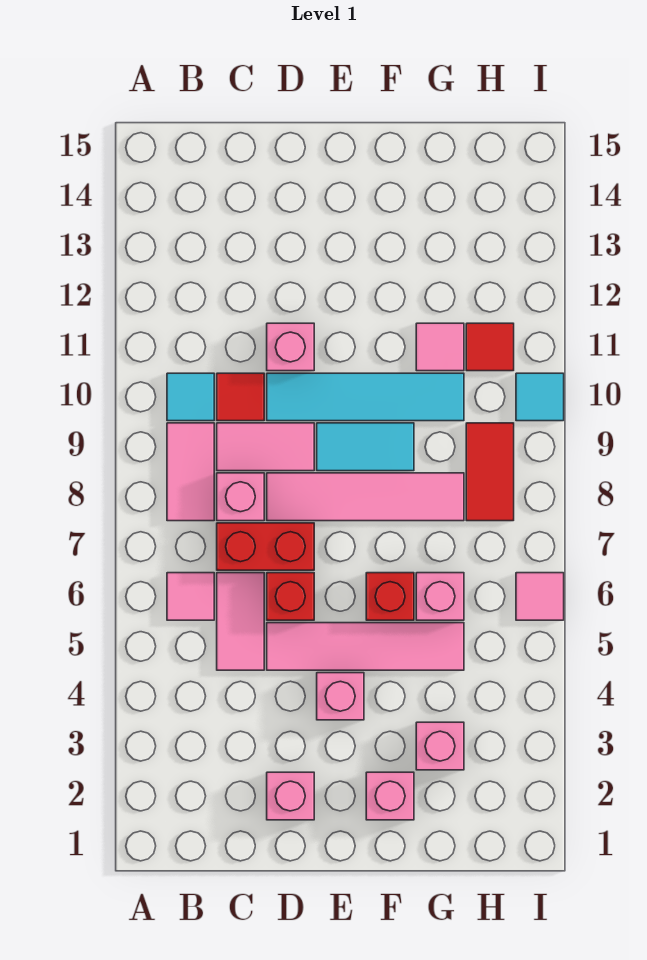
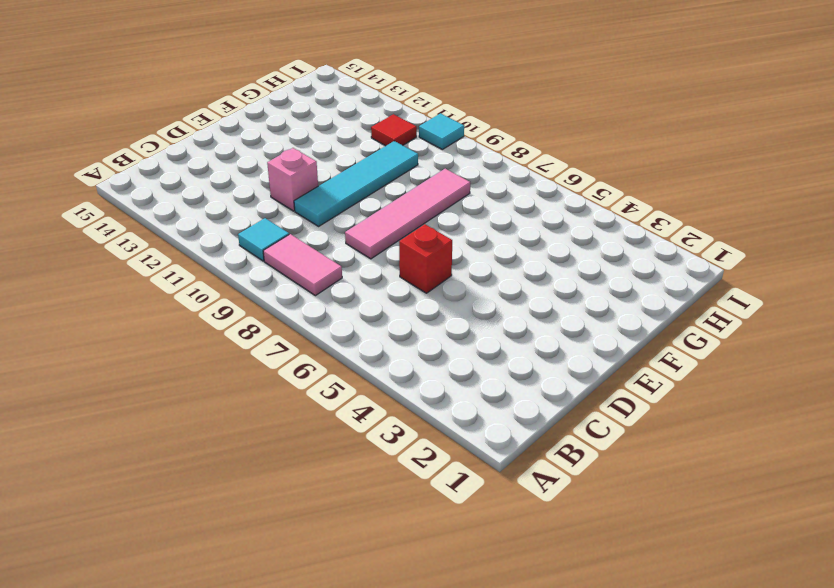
none -> pink tile B6 level 1
none -> pink tile C5:C6 level 1
none -> red brick C7:D7 level 1

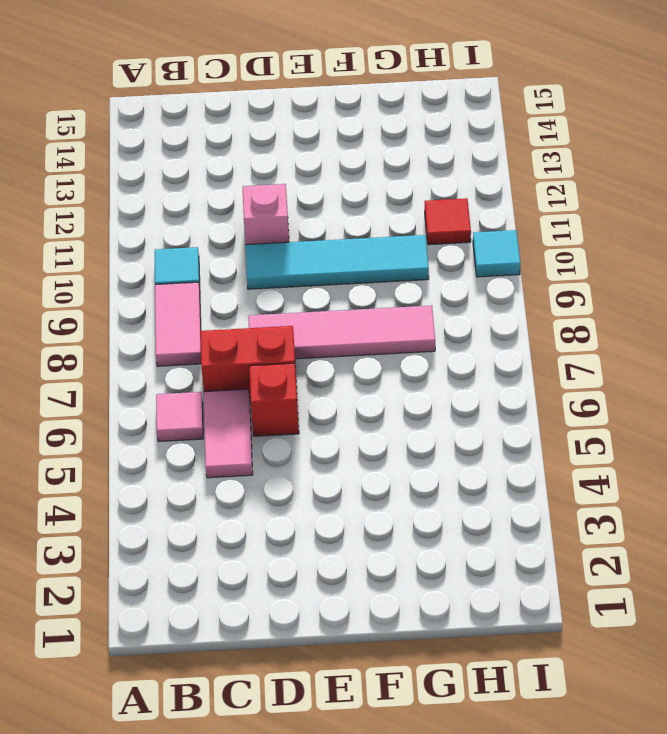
none -> pink brick C8 level 1
none -> pink tile C9:D9 level 1
none -> red tile C10 level 1

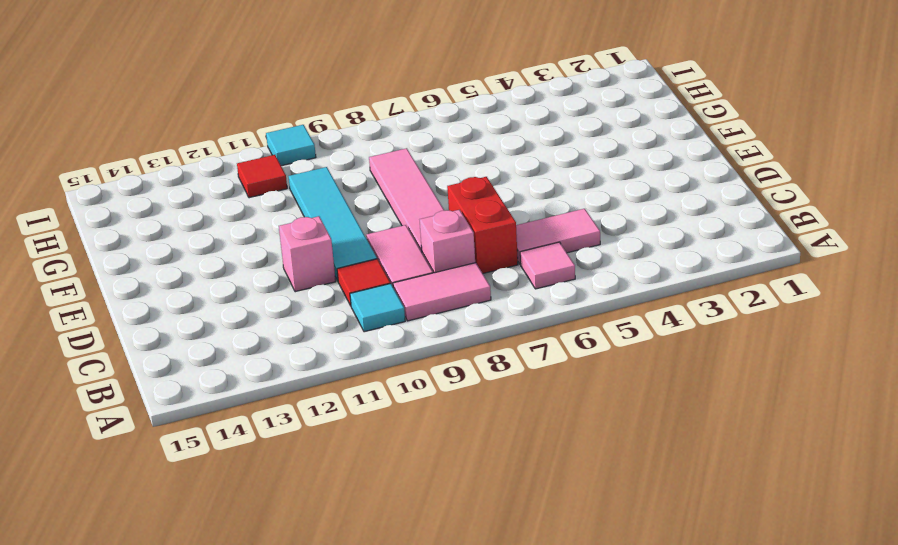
none -> pink brick D2 level 1
none -> pink tile D5:G5 level 1
none -> red brick D6 level 1

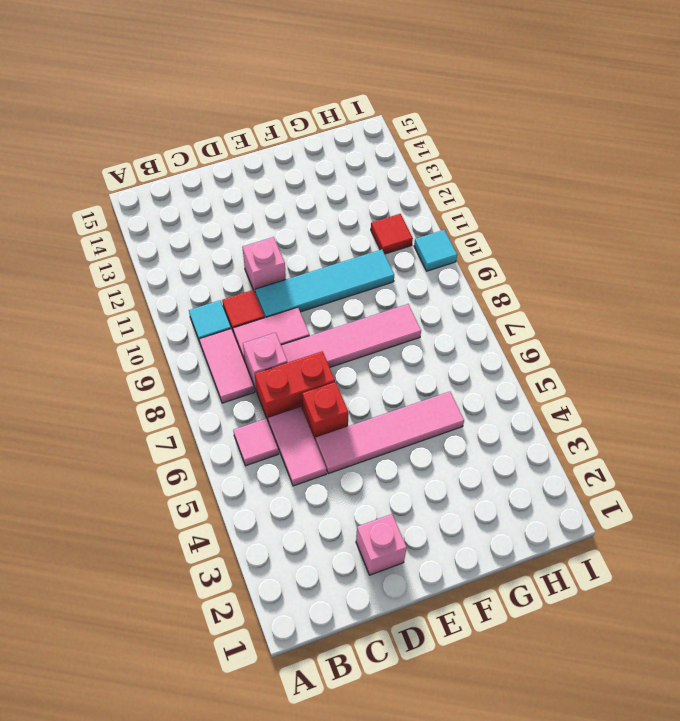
none -> pink brick E4 level 1
none -> cyan tile E9:F9 level 1
none -> pink brick F2 level 1

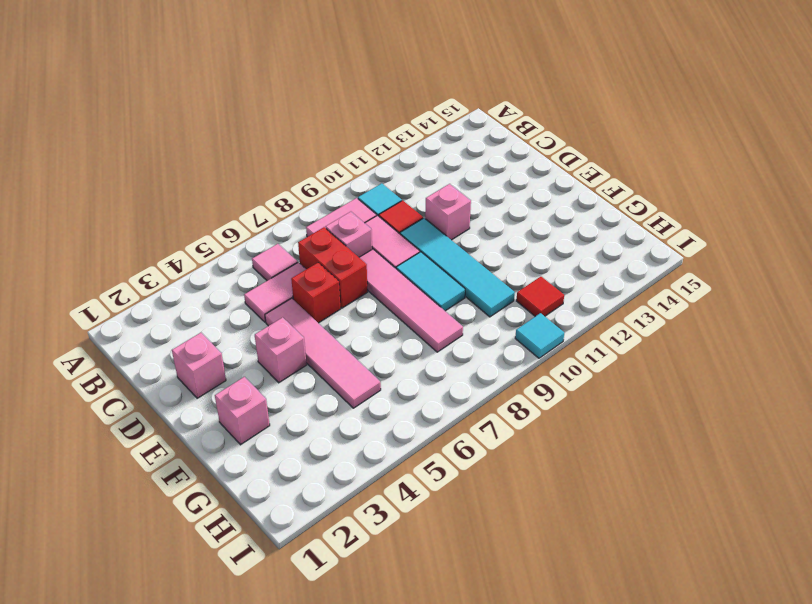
none -> red brick F6 level 1
none -> pink brick G3 level 1
none -> pink brick G6 level 1

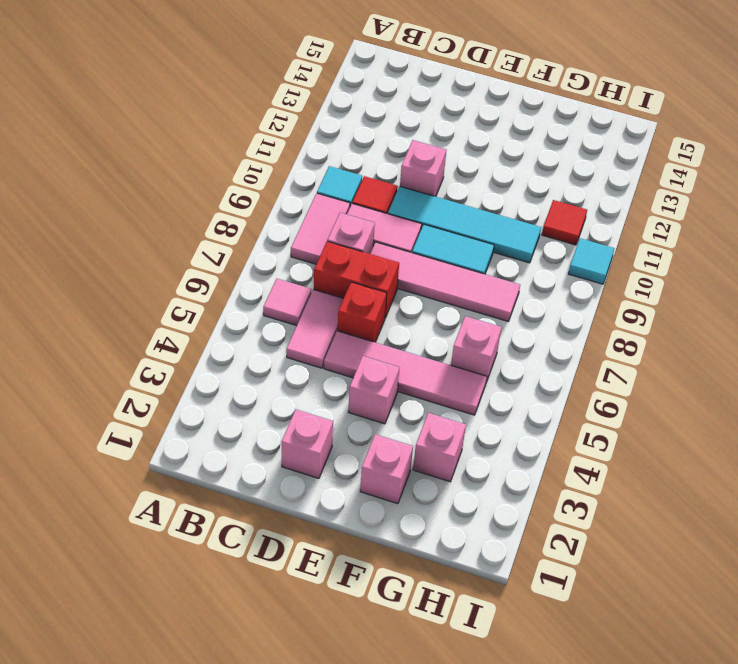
none -> red brick F6 level 1
none -> pink tile G11 level 1
none -> red tile H8:H9 level 1

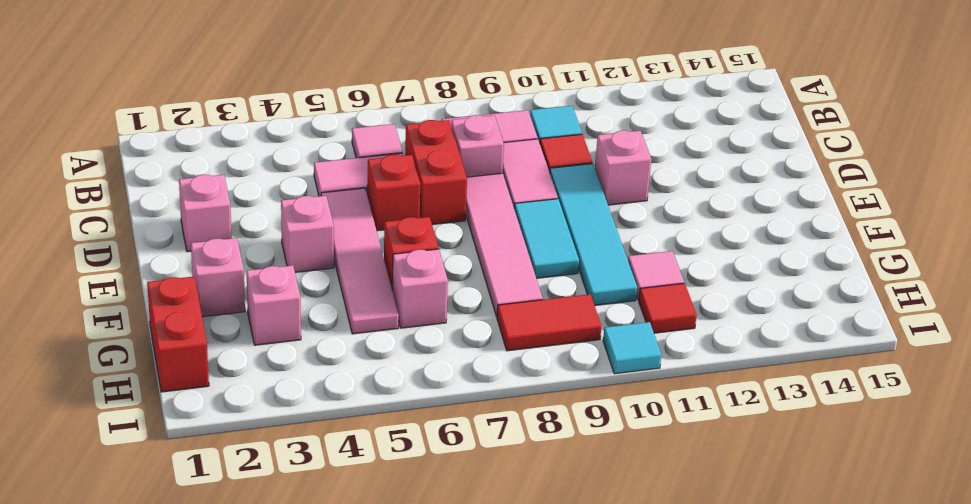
red brick G1:H1 level 1 -> none
none -> pink tile I6 level 1

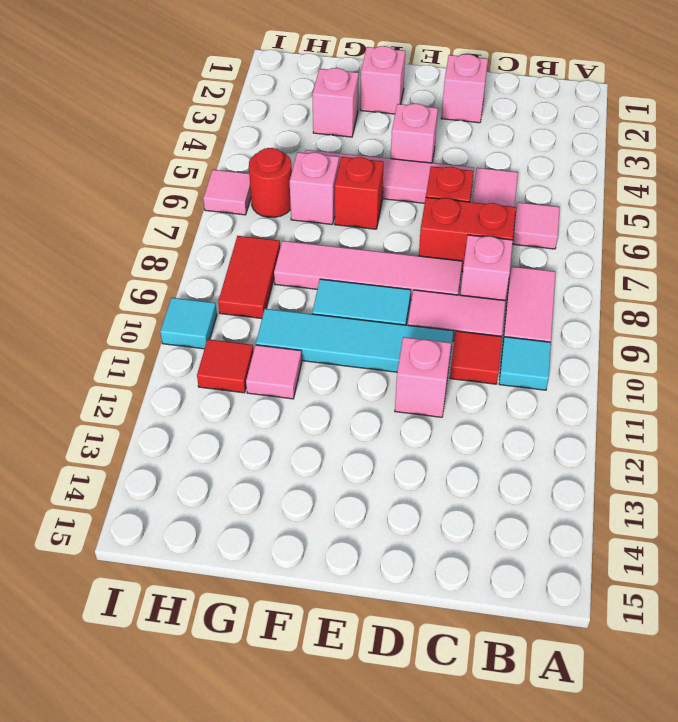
red round brick H6 level 1 -> none

